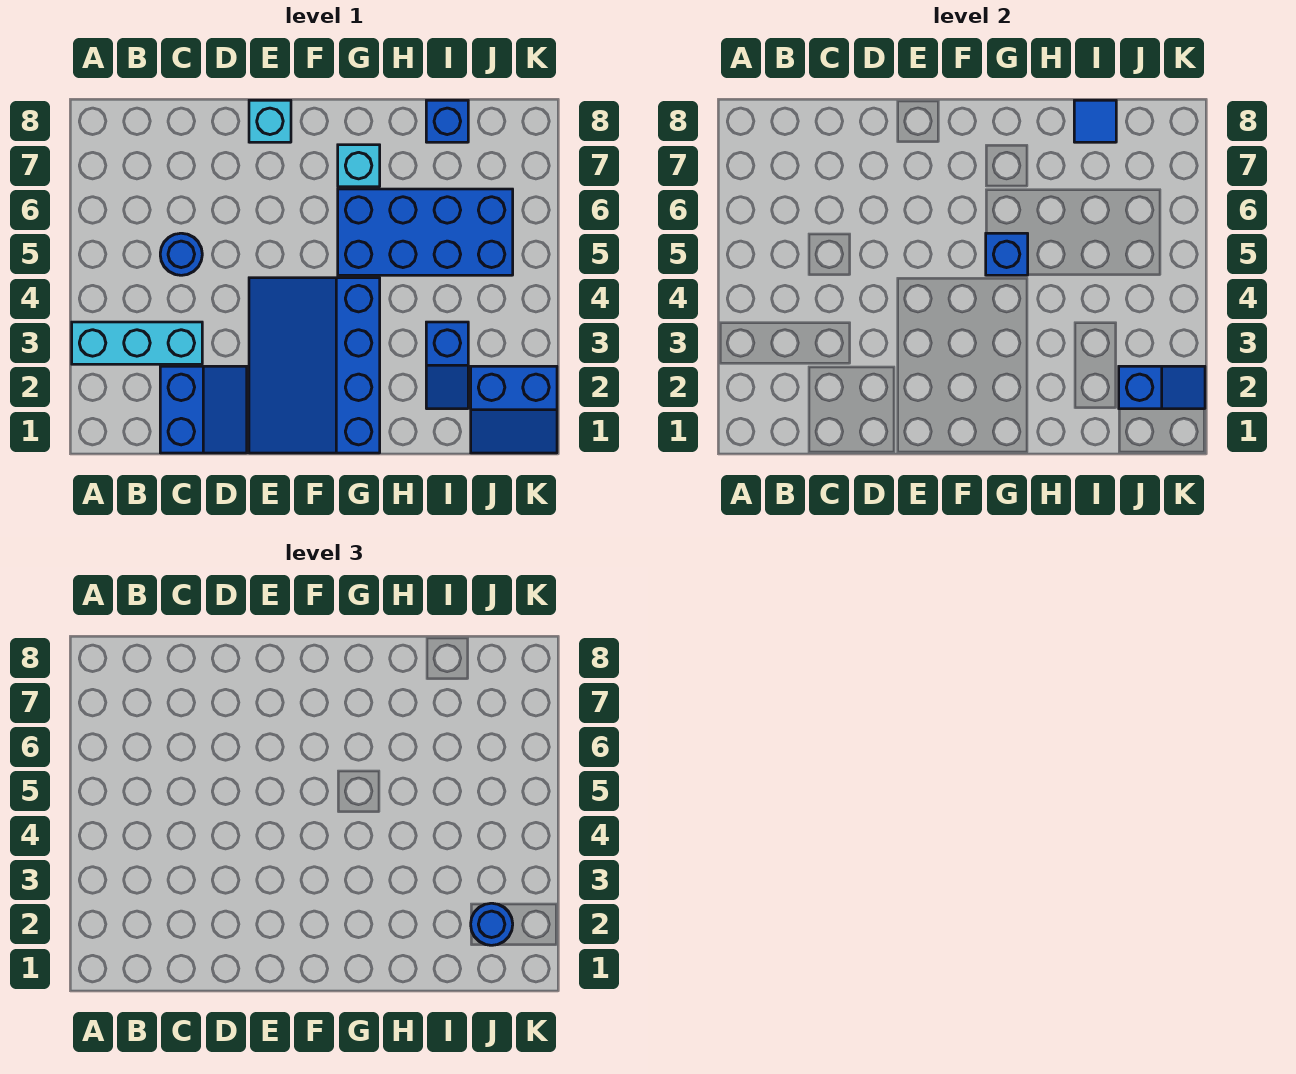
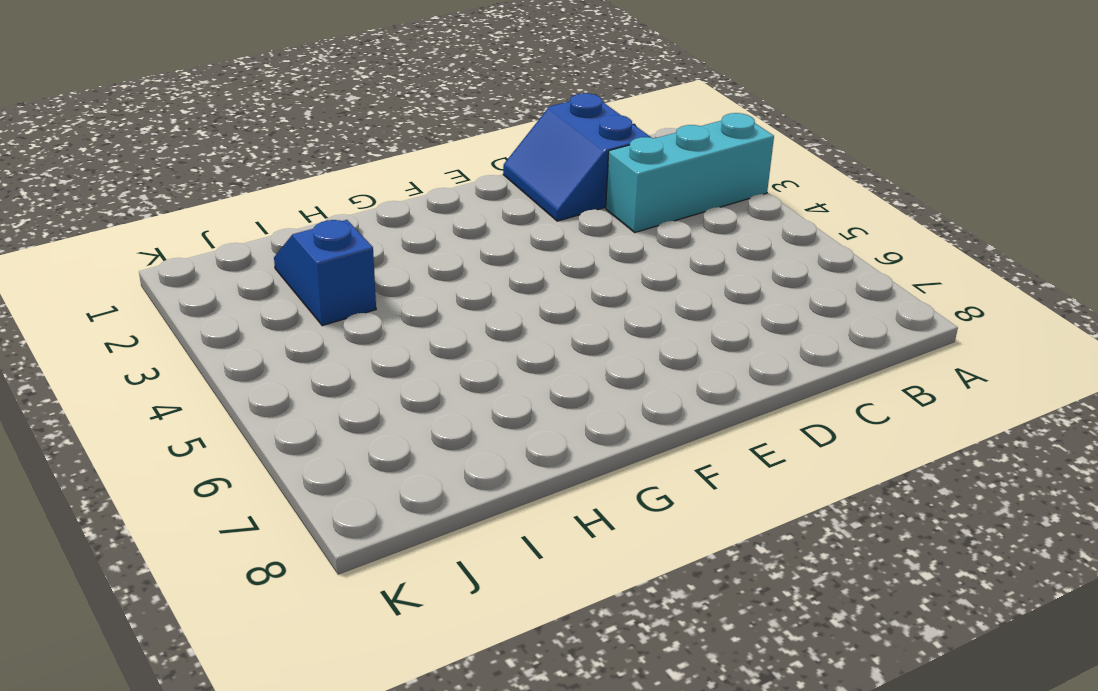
none -> blue round brick C5 level 1
none -> blue slope E1:G4 level 1 top G
none -> cyan brick E8 level 1

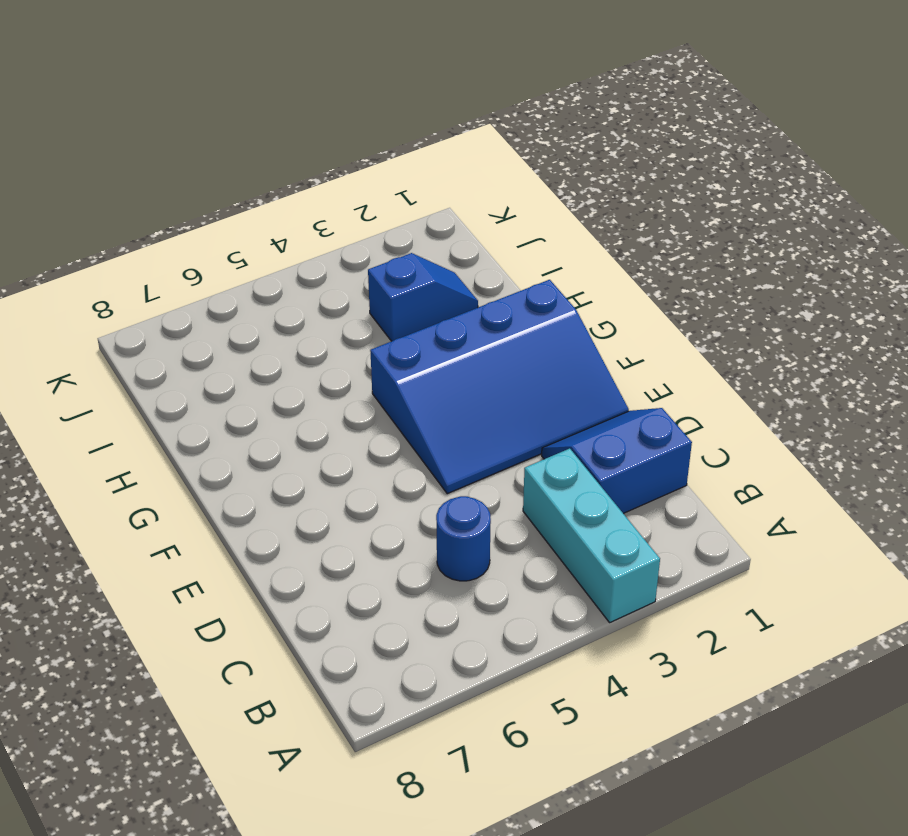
none -> cyan brick E8 level 1
none -> blue brick G5:J6 level 1
none -> cyan brick G7 level 1

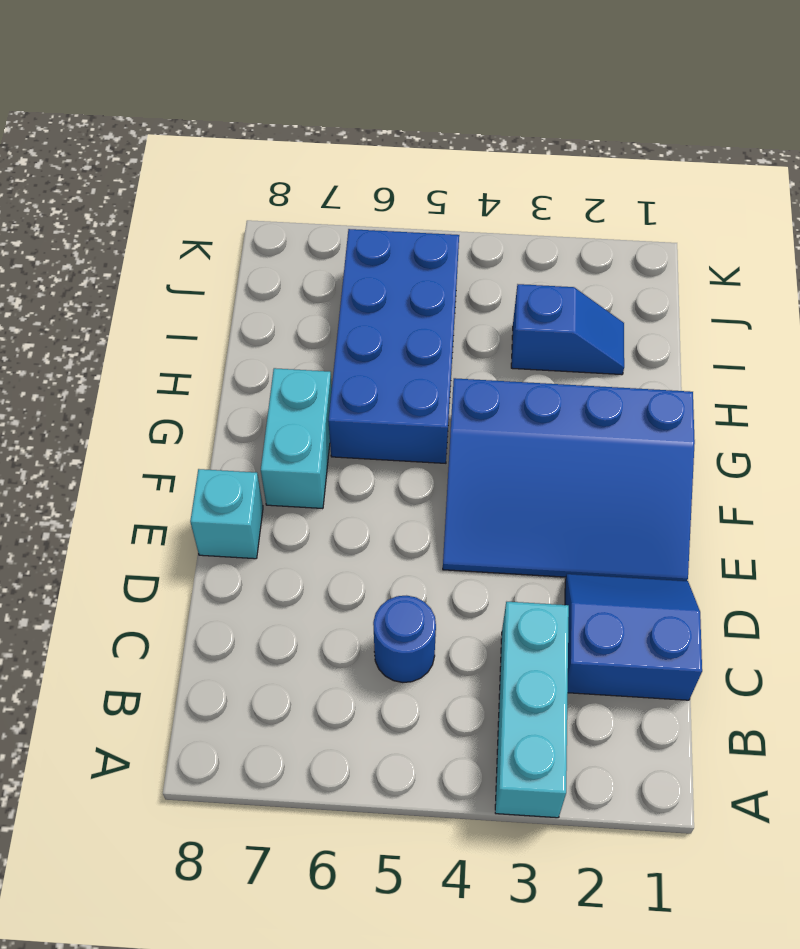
cyan brick F7:G7 level 1 -> cyan brick G7 level 1
none -> blue brick I8 level 1
none -> blue slope J1:K2 level 1 top 2
none -> blue brick G5 level 2

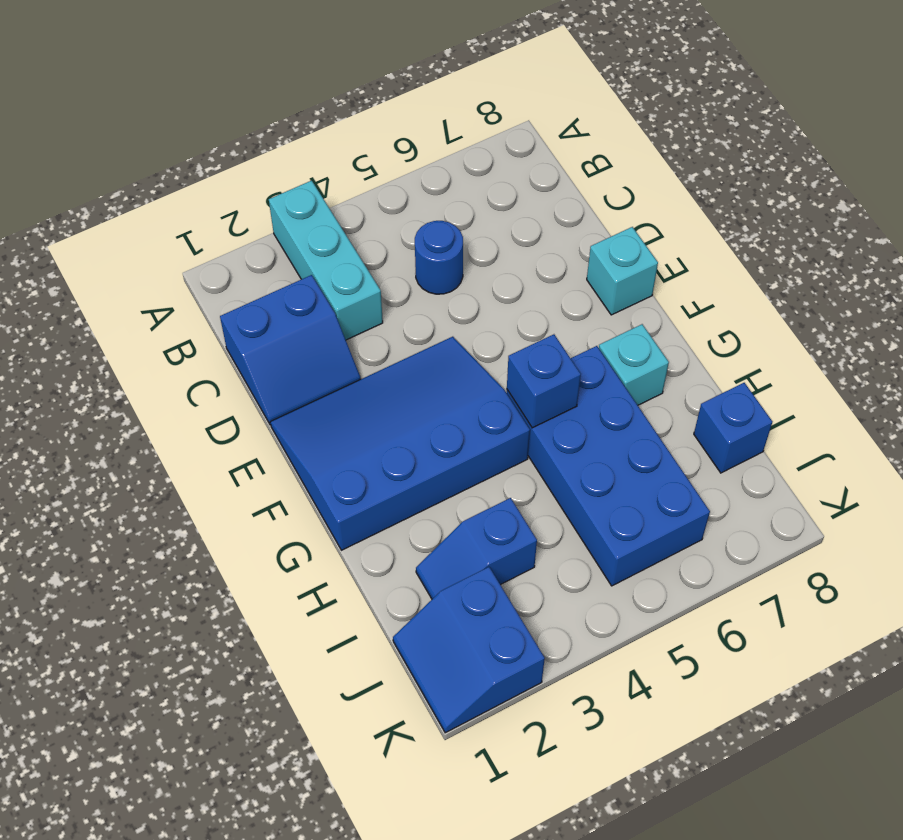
none -> blue tile I8 level 2
none -> blue slope J2:K2 level 2 top J
none -> blue round brick J2 level 3

